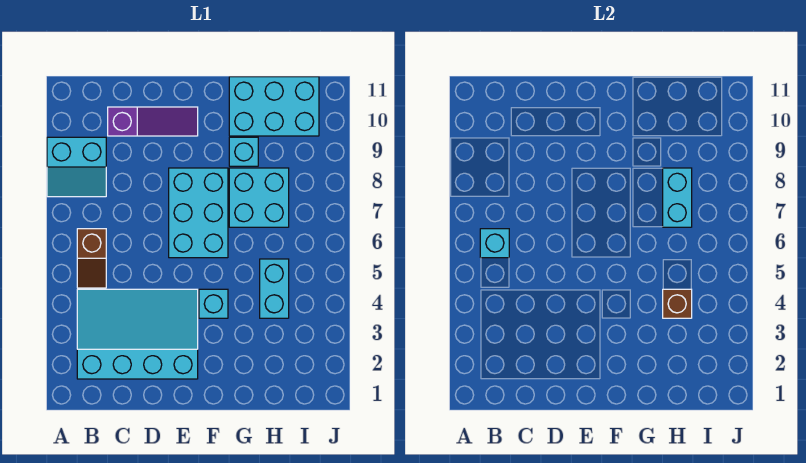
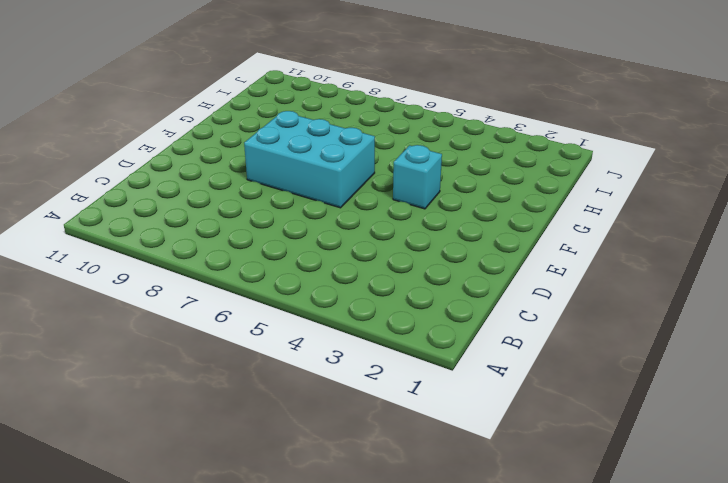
none -> cyan slope A8:B9 level 1 top 9
none -> cyan slope B2:E4 level 1 top 2
none -> brown slope B5:B6 level 1 top 6

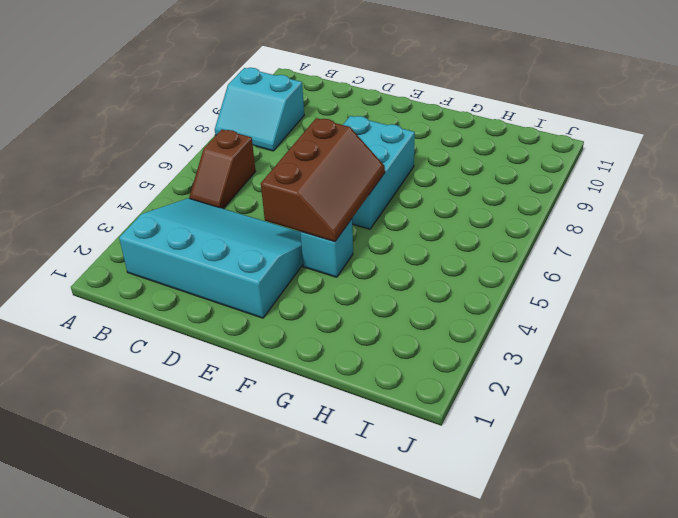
brown slope E4:F6 level 2 top E -> none
none -> purple slope C10:E10 level 1 top C
none -> cyan brick G7:H8 level 1
none -> cyan brick G9 level 1

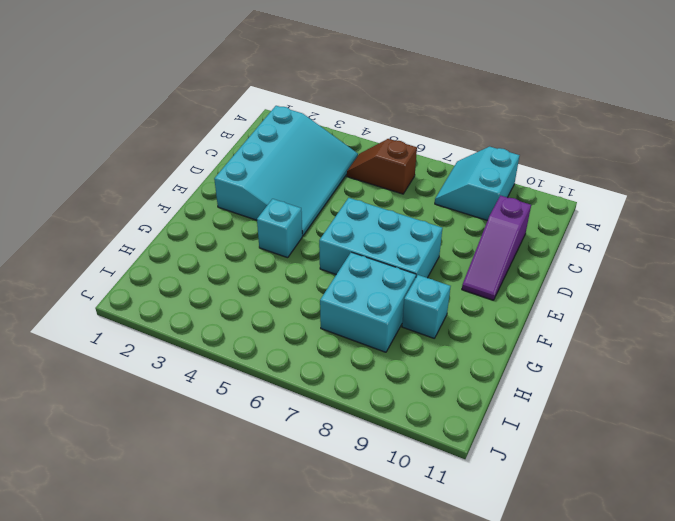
none -> cyan brick G10:I11 level 1
none -> cyan brick H4:H5 level 1
none -> cyan brick B6 level 2

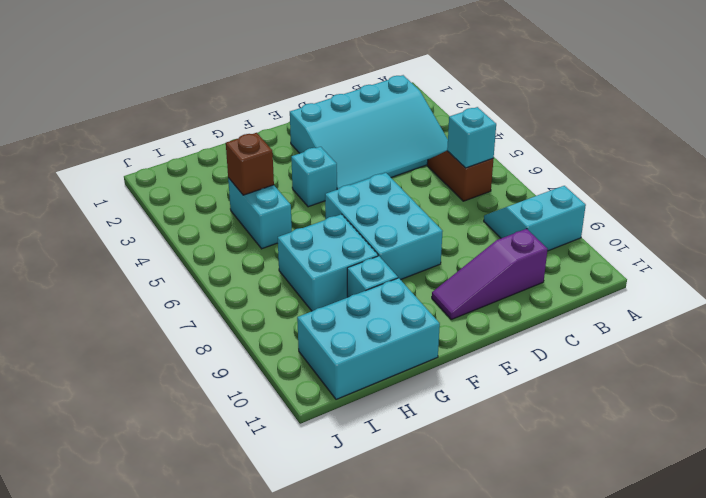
none -> cyan brick H7:H8 level 2

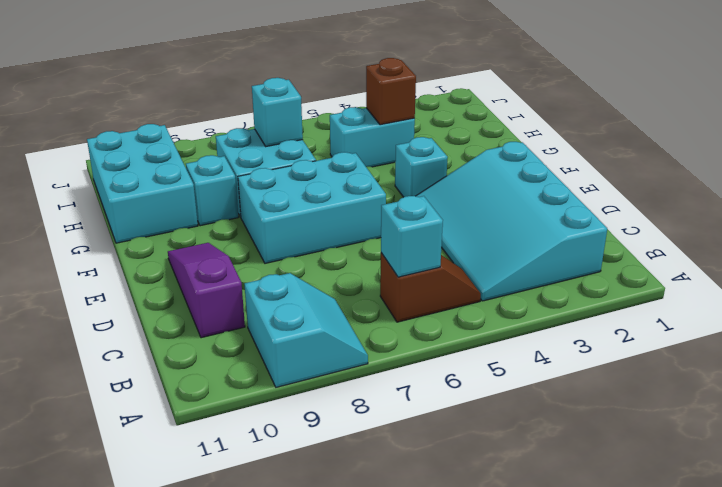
cyan brick H7 level 2 -> cyan brick H7:H8 level 2

